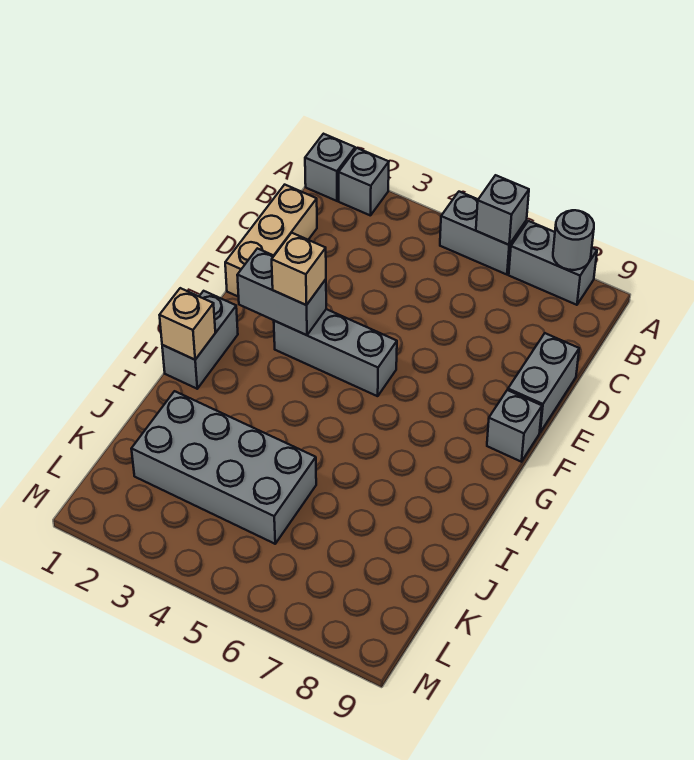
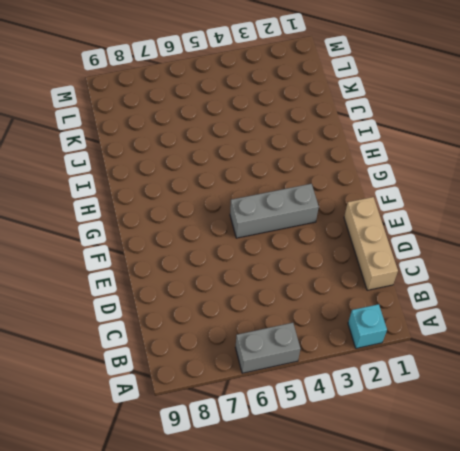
cyan brick A2 level 1 -> grey brick A2 level 1
none -> grey brick A1 level 1
none -> grey brick A7:A8 level 1
none -> grey brick D9:E9 level 1

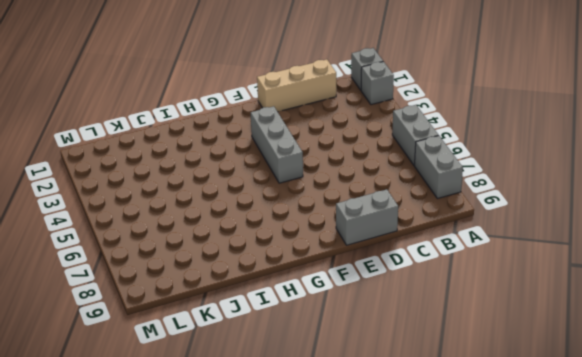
none -> grey brick F9 level 1
none -> grey brick G1:H1 level 1
none -> grey brick J2:K5 level 1

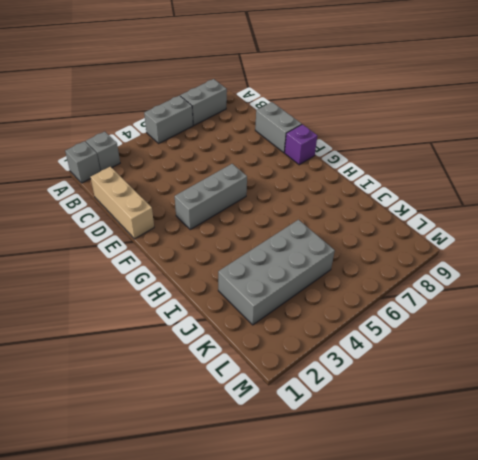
purple brick F9 level 1 -> grey brick F9 level 1
none -> grey brick G1:H1 level 1
none -> grey brick A6 level 2
none -> grey round brick A8 level 2

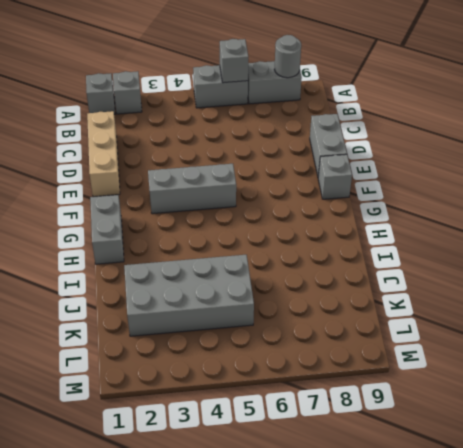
none -> grey brick F2:F3 level 2
none -> tan brick H1 level 2
none -> tan brick F3 level 3

